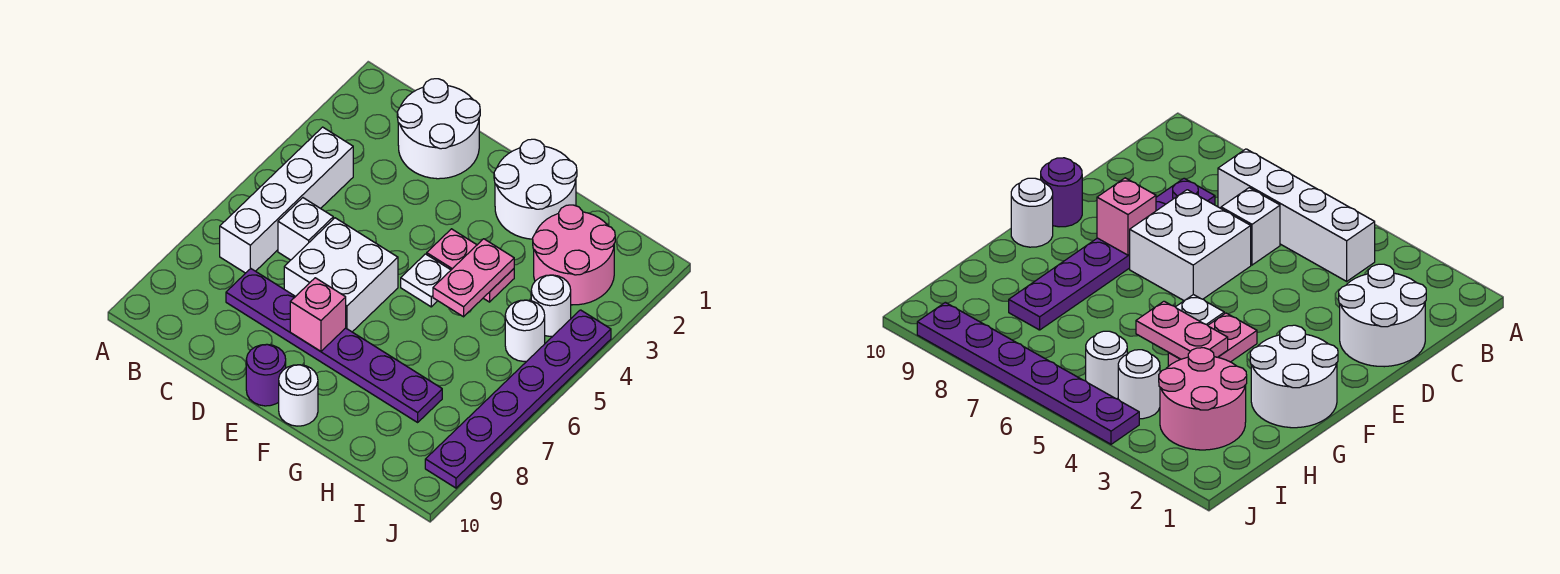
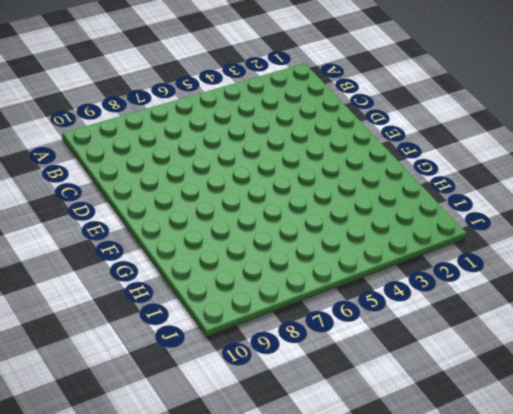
none -> white brick B4:B7 level 1
none -> white round brick C1:D2 level 1
none -> white brick C6 level 1

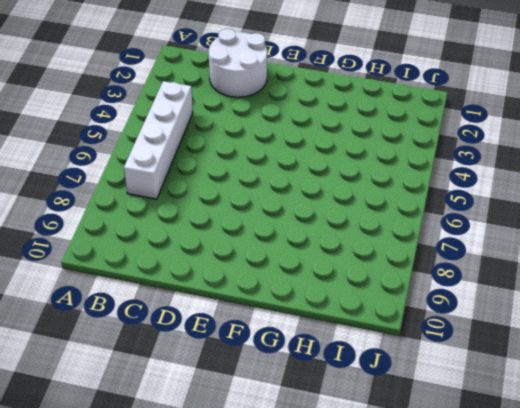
none -> white brick C6 level 1
none -> purple plate C8:H8 level 1
none -> white brick D6:E7 level 1

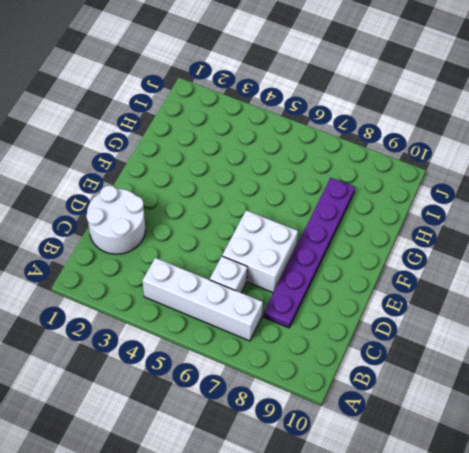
none -> purple round brick E10 level 1
none -> white round brick F1:G2 level 1
none -> pink plate F4:G4 level 1

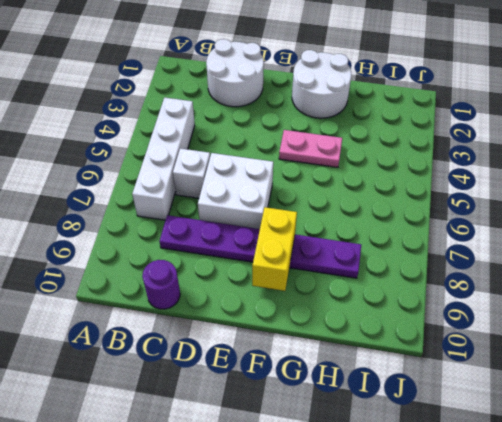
purple round brick C10 level 1 -> purple round brick E10 level 1
yellow brick F8:F9 level 2 -> none
none -> white plate F5 level 1
none -> white round brick F10 level 1
none -> pink round brick H2:I3 level 1

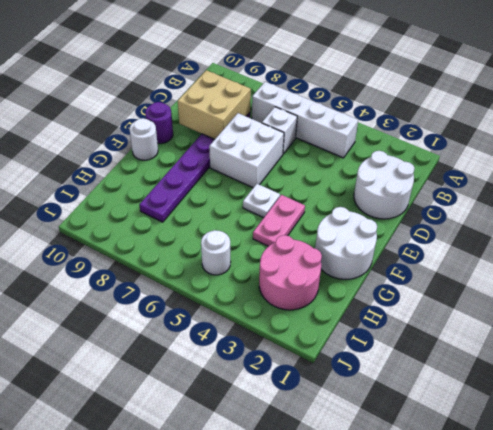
tan brick C8:D9 level 2 -> none
none -> white round brick I4 level 1
none -> purple plate J4:J9 level 1
none -> pink brick E8 level 2

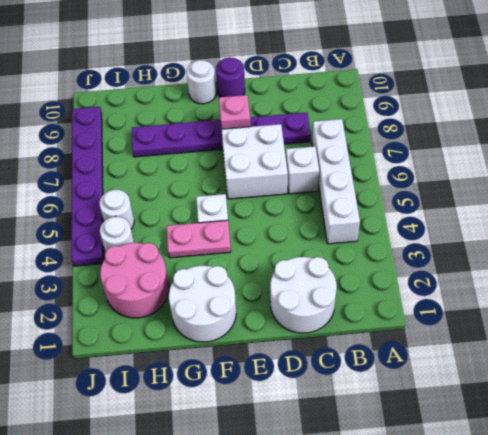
none -> pink plate G4:G5 level 2

